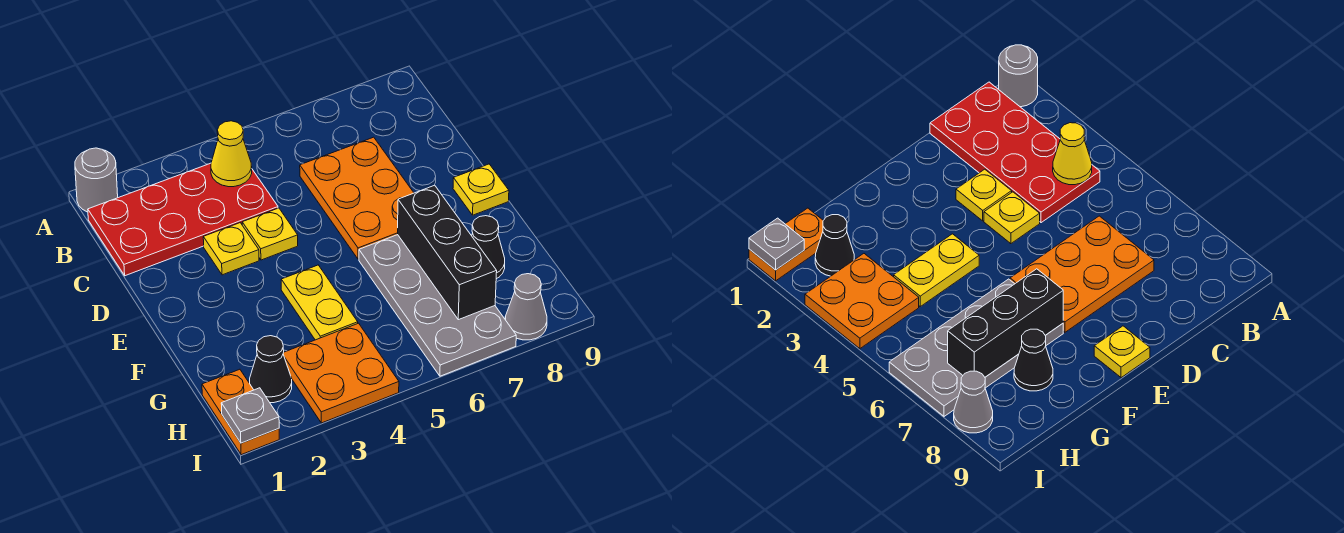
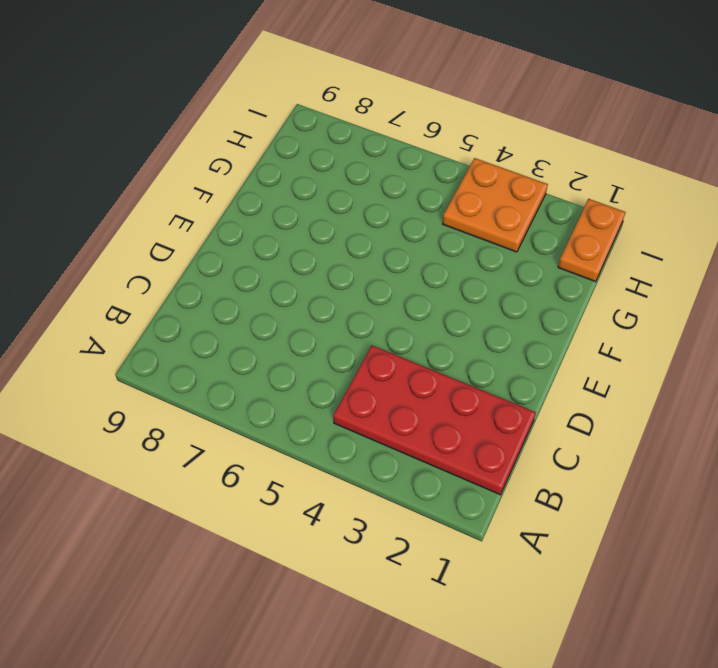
none -> grey round brick A1 level 1
none -> orange plate C6:E7 level 1
none -> yellow plate D3 level 1

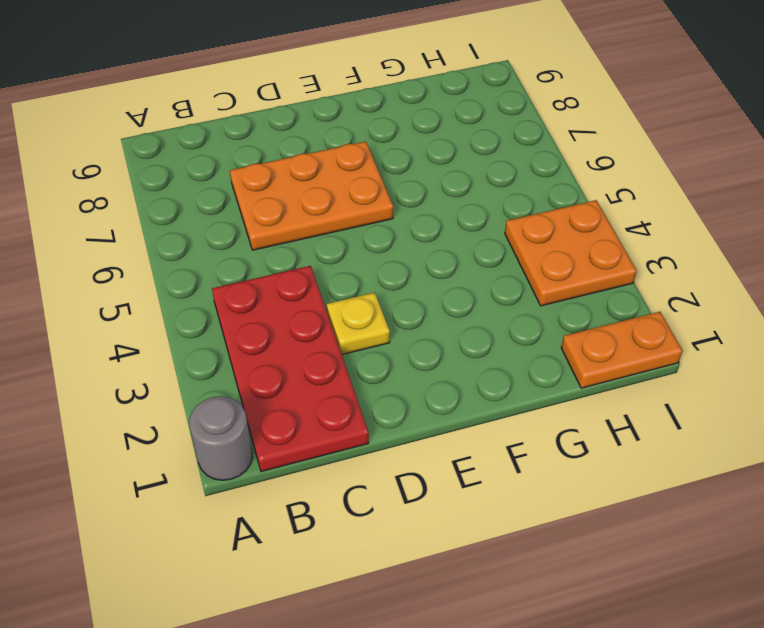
none -> yellow plate D4 level 1
none -> yellow plate E9 level 1
none -> yellow plate F4:G4 level 1

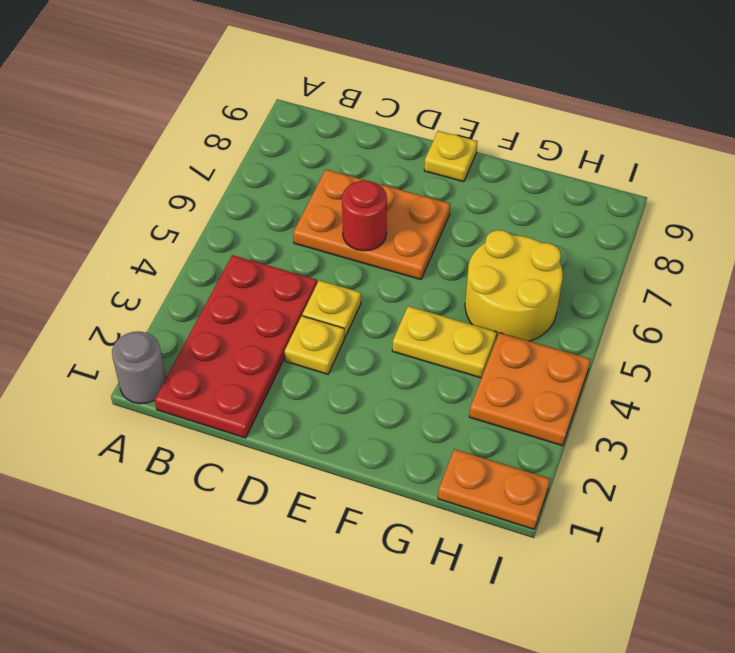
red round brick D6 level 2 -> none
yellow round brick G5:H6 level 1 -> grey plate F6:I7 level 1
none -> black cone G8 level 1
none -> black cone H2 level 1
none -> grey cone I8 level 1

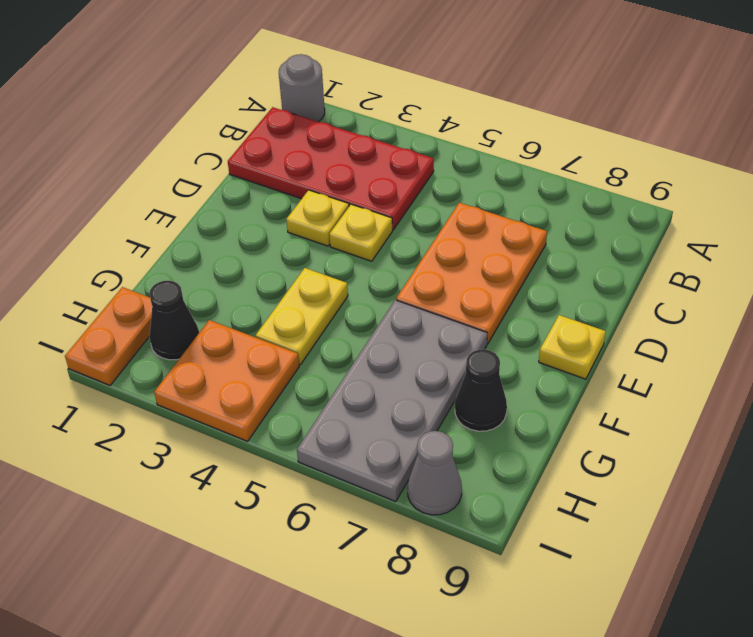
none -> yellow cone B4 level 2
none -> black brick F7:H7 level 2
none -> grey plate I1 level 2

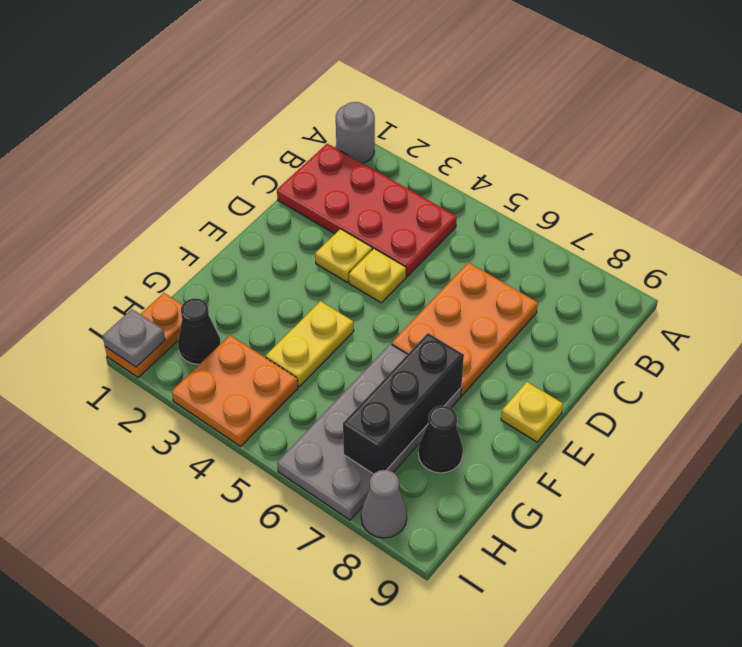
none -> yellow cone B4 level 2

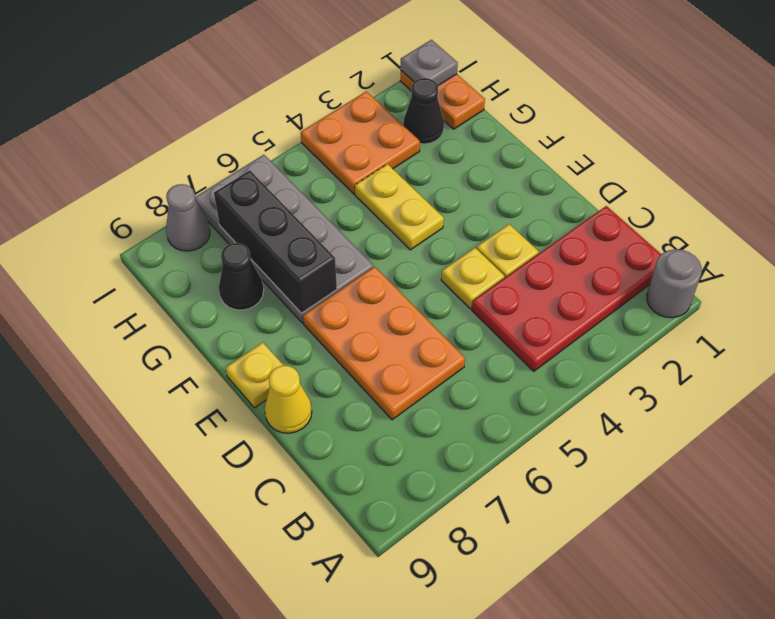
yellow cone D9 level 1 -> yellow cone B4 level 2

